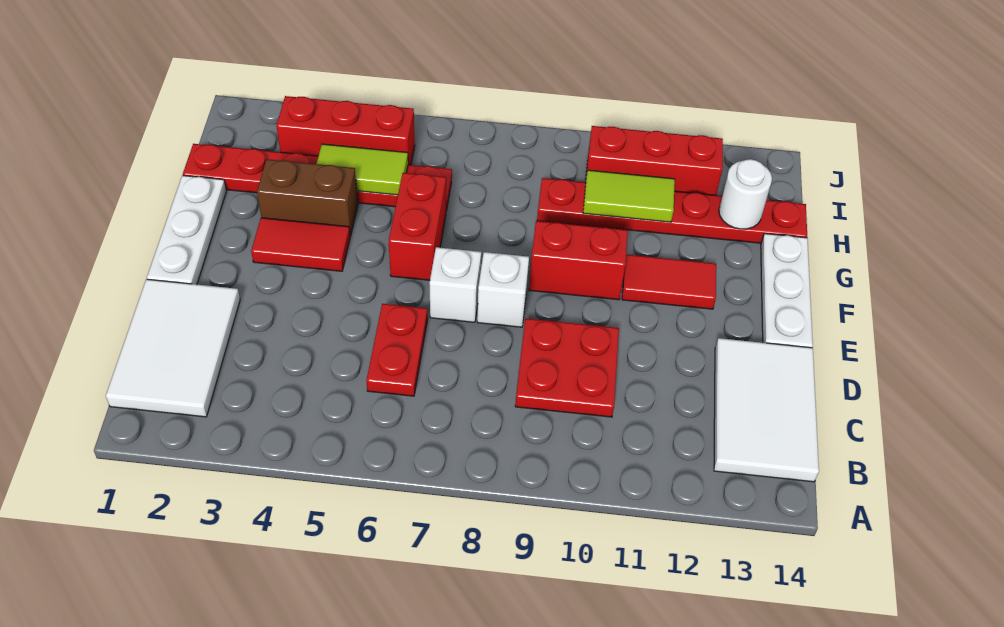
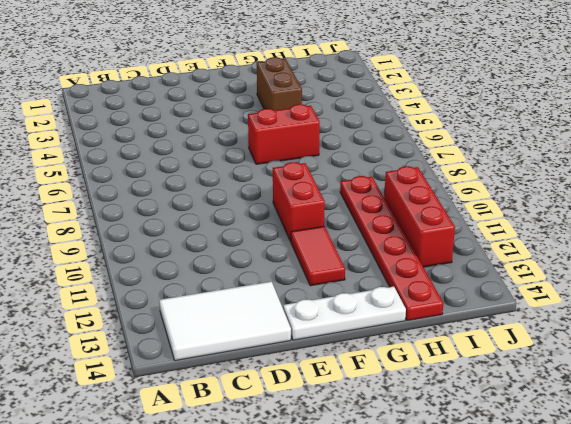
none -> white tile B1:D2 level 1
none -> red plate C6:D6 level 1
none -> red plate C9:D10 level 1

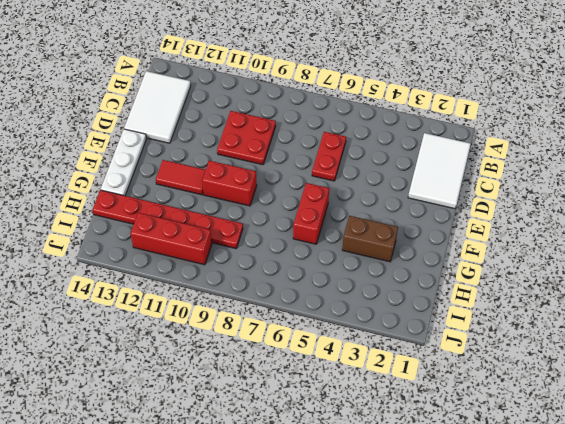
none -> white plate E1:G1 level 1
none -> white brick E7 level 1
none -> white brick E8 level 1

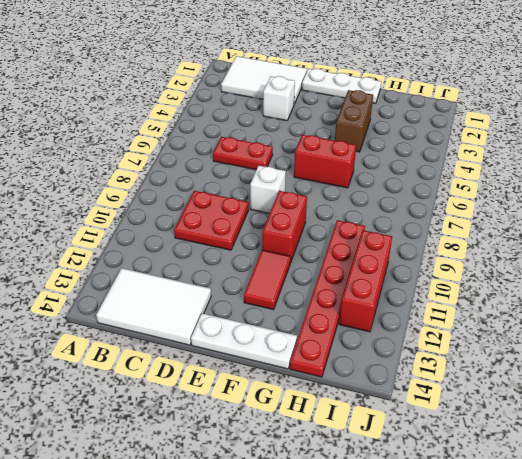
white brick D3 level 1 -> white brick E7 level 1
none -> red tile F3:F4 level 1
none -> red plate H1:H6 level 1
none -> red brick I3:I5 level 1

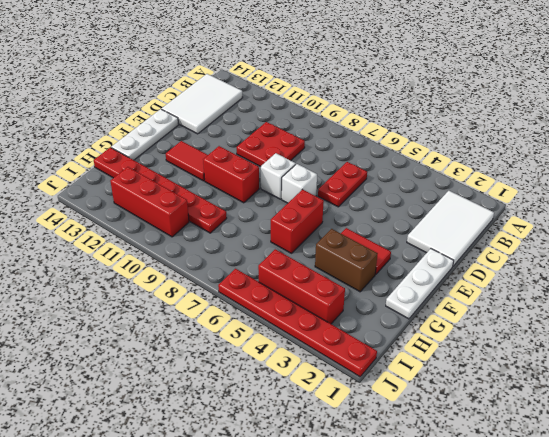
red plate J1:J6 level 1 -> red plate H1:H6 level 1
none -> lime tile H4:H5 level 2
none -> lime tile H10:H11 level 2
none -> white round brick H13 level 2

